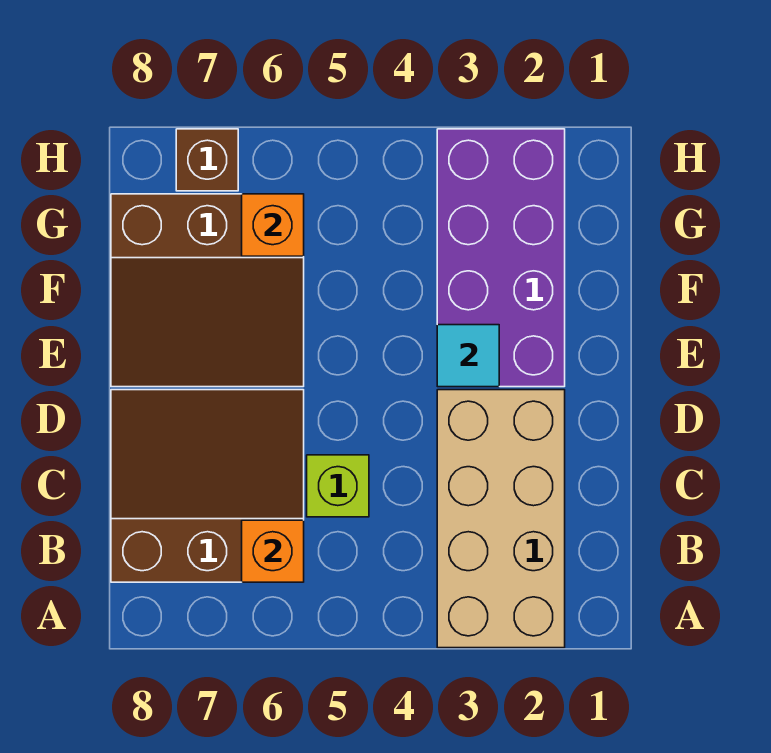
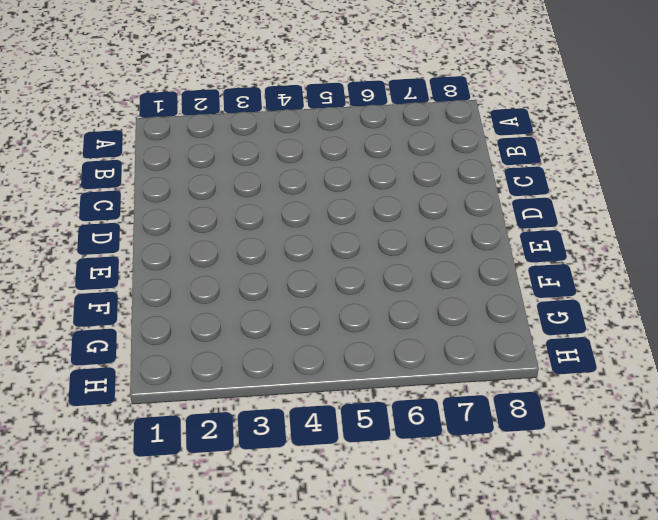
none -> tan brick A2:D3 level 1
none -> brown slope B6:D8 level 1 top B

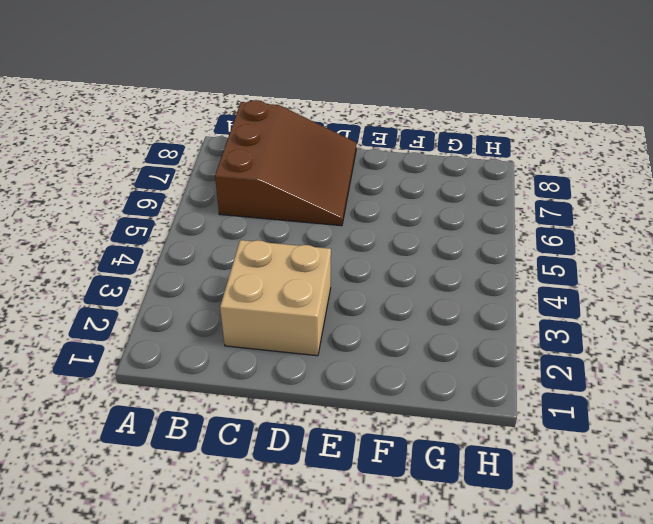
tan brick C2:D3 level 1 -> tan brick A2:D3 level 1
none -> lime brick C5 level 1
none -> purple brick E2:H3 level 1

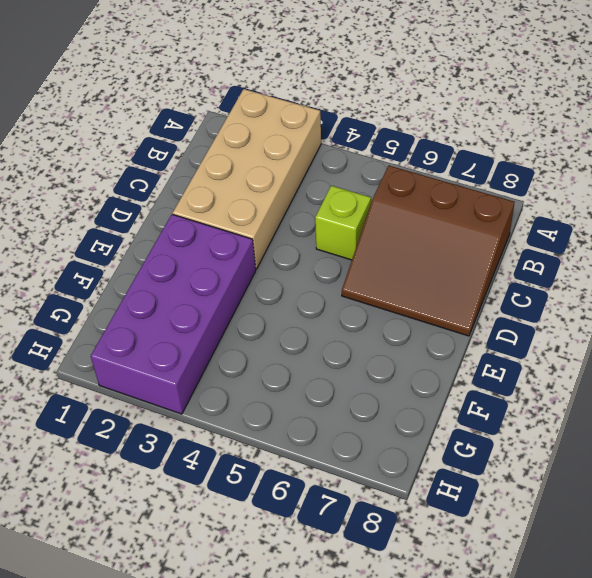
none -> brown slope E6:G8 level 1 top G
none -> brown brick H7 level 1

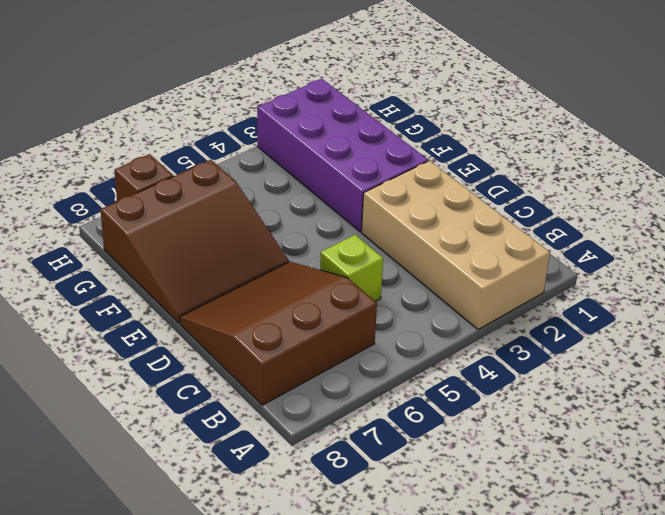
none -> orange brick B6 level 2
none -> cyan tile E3 level 2

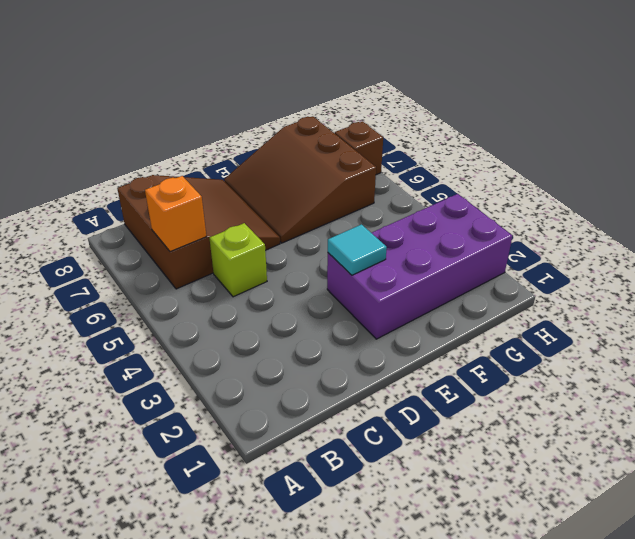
none -> tan brick A2:D3 level 1
none -> orange brick G6 level 2

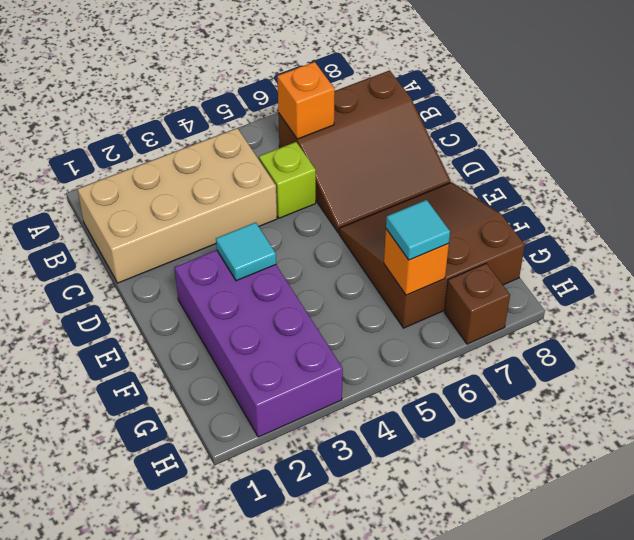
tan brick B1:C4 level 1 -> tan brick A2:D3 level 1
cyan tile G6 level 3 -> none

